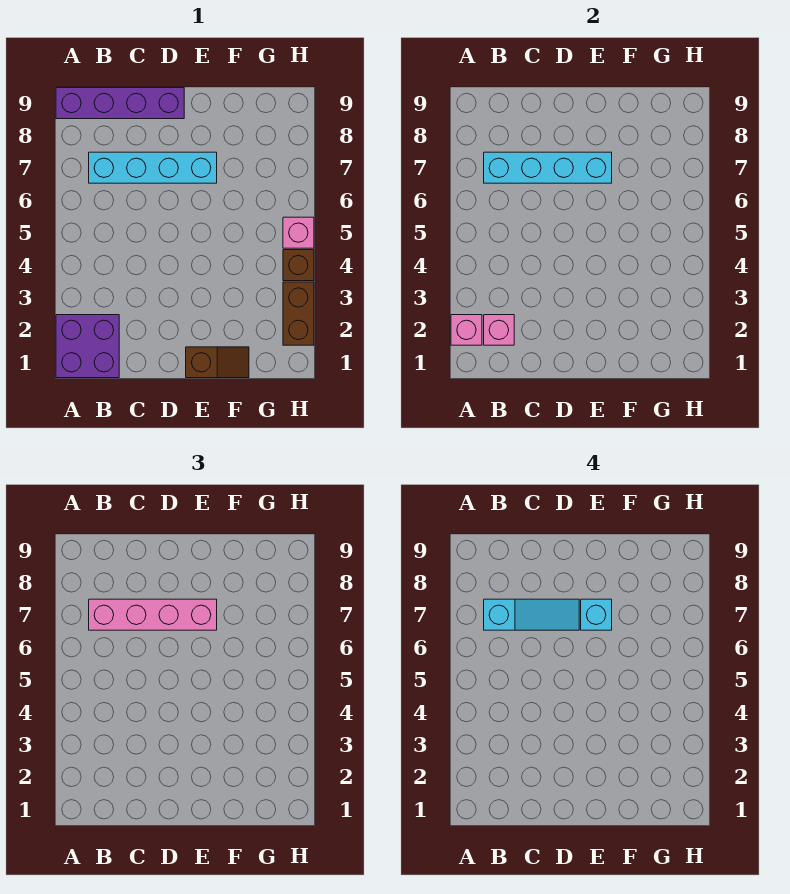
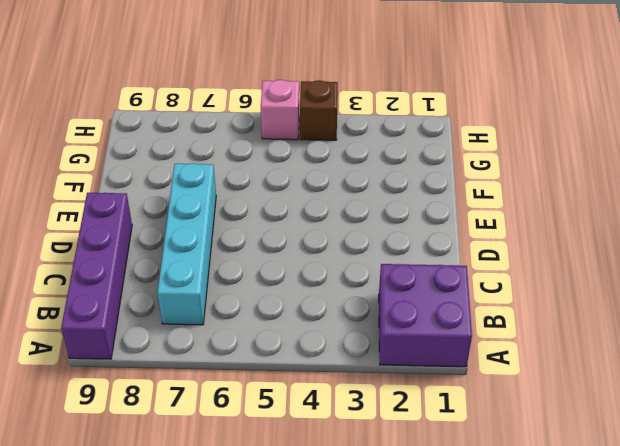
none -> brown slope E1:F1 level 1 top E
none -> brown brick H2:H3 level 1
none -> pink brick A2 level 2

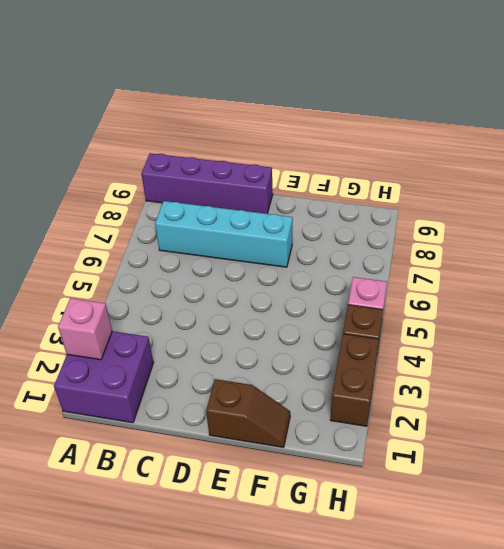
none -> pink brick B2 level 2
none -> cyan brick B7:E7 level 2
none -> pink brick B7:E7 level 3

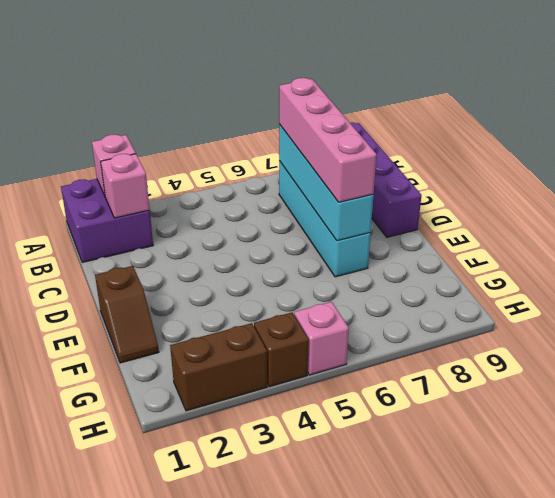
none -> cyan slope B7:D7 level 4 top B
none -> cyan brick E7 level 4

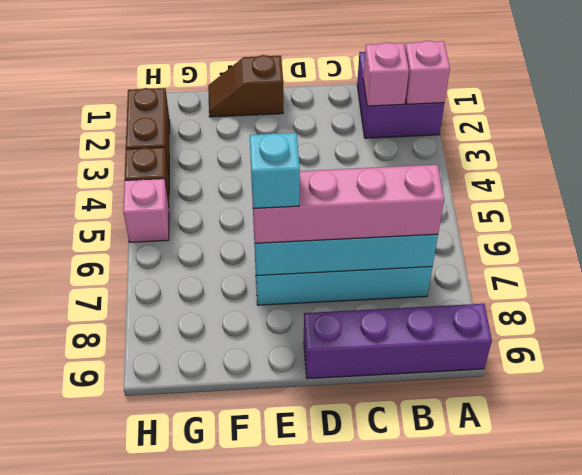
none -> cyan slope B7:D7 level 4 top B

